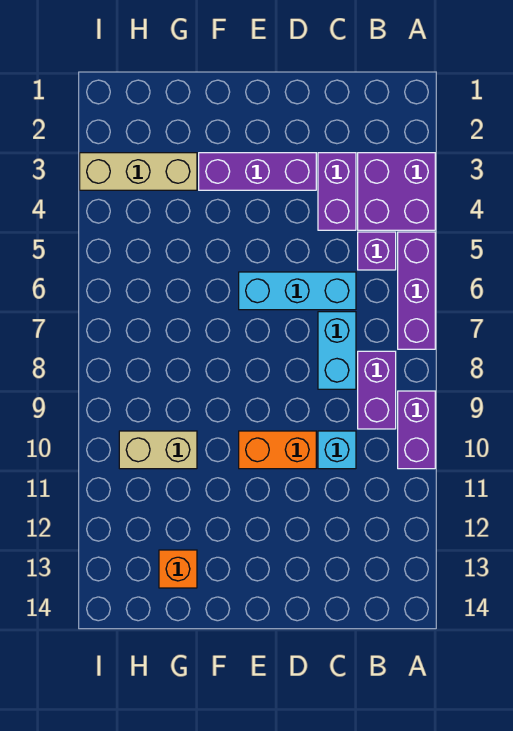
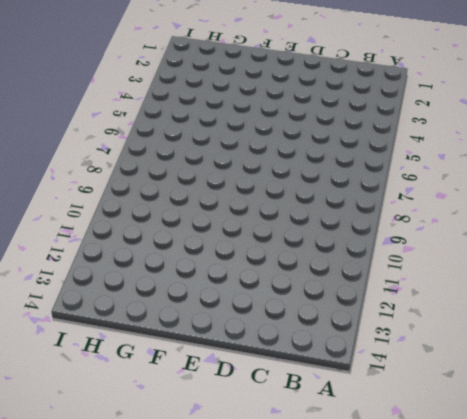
none -> purple brick A3:B4 level 1
none -> purple brick A5:A7 level 1
none -> purple brick A9:A10 level 1

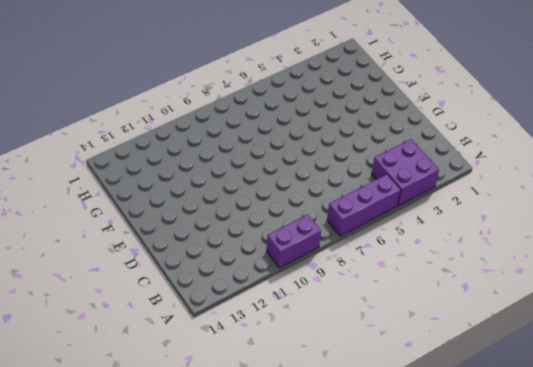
none -> purple brick B5 level 1
none -> purple brick B8:B9 level 1
none -> purple brick C3:C4 level 1

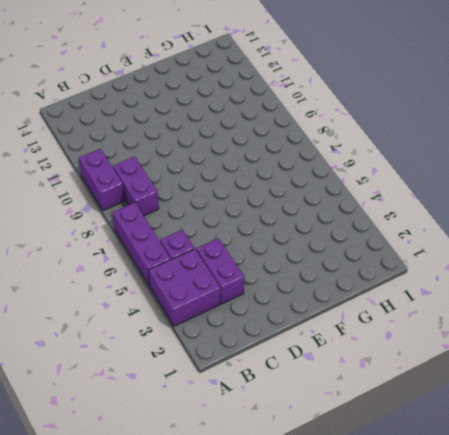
none -> cyan brick C6:E6 level 1
none -> cyan brick C7:C8 level 1
none -> cyan brick C10 level 1

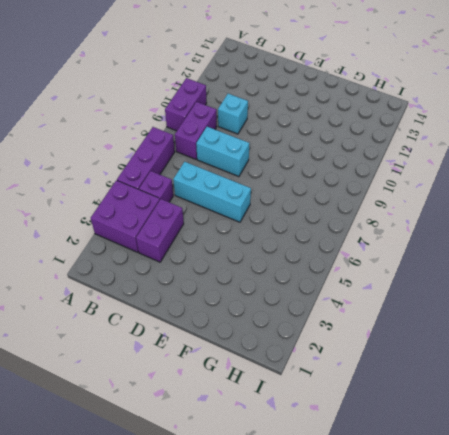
cyan brick C8:D8 level 1 -> cyan brick C7:C8 level 1
none -> purple brick D3:F3 level 1
none -> orange brick D10:E10 level 1
none -> tan brick G3:I3 level 1

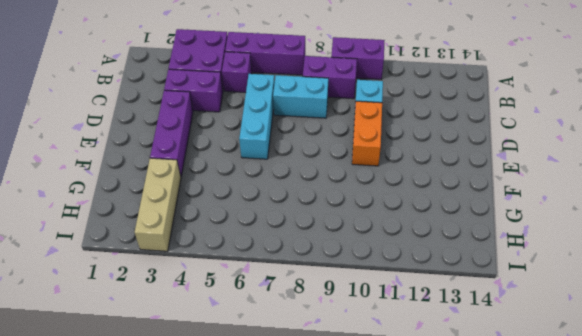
none -> tan brick G10:H10 level 1
none -> orange brick G13 level 1

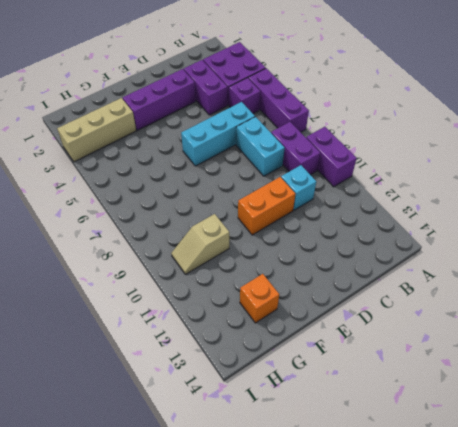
tan slope G10:H10 level 1 top G -> tan brick G10:H10 level 1

